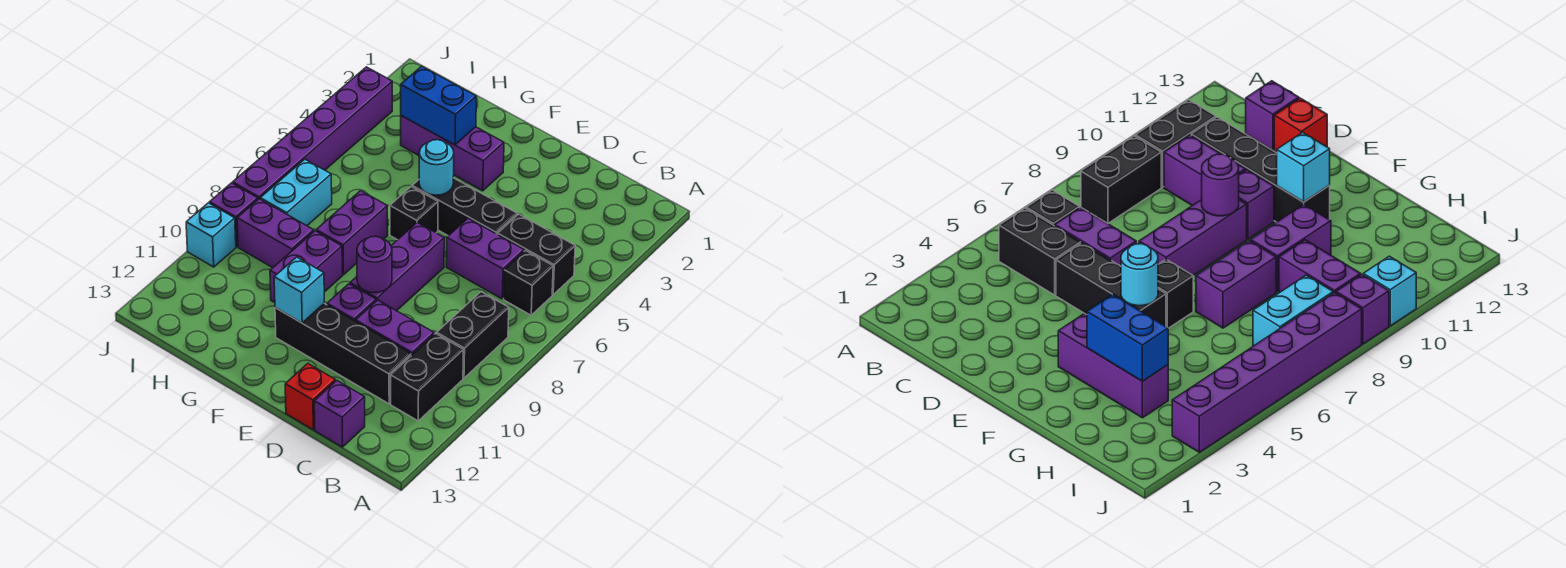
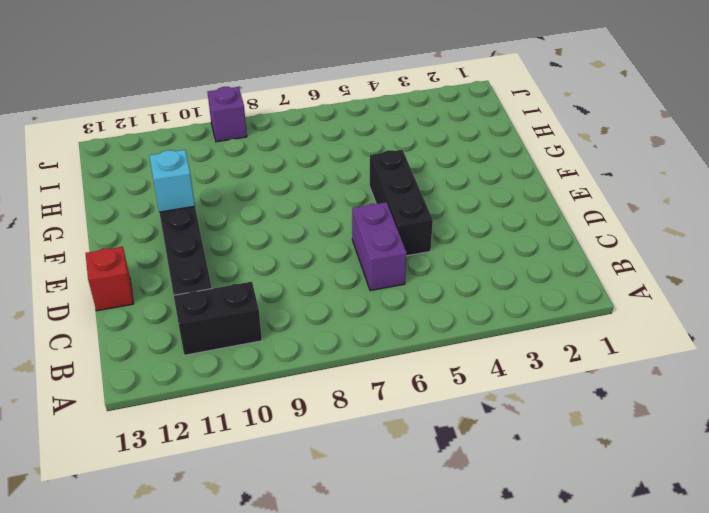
none -> black brick B5:C5 level 1
none -> black brick B6 level 1
none -> black brick B8:B9 level 1

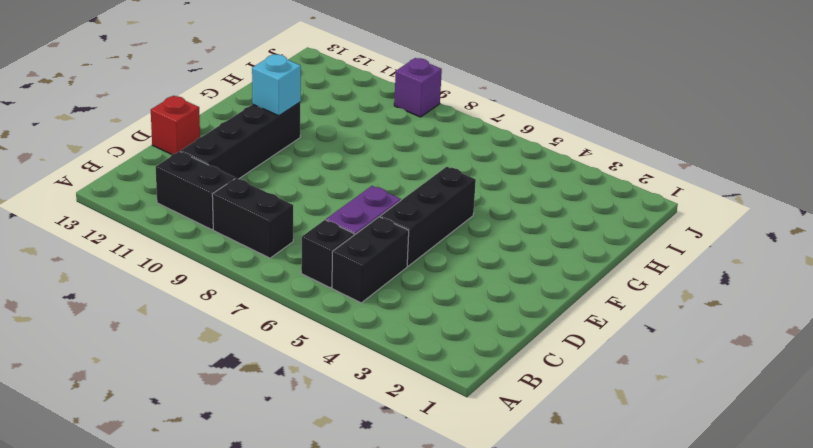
none -> purple brick C10:D10 level 1
none -> purple brick C13 level 1
none -> purple brick E7:E9 level 1

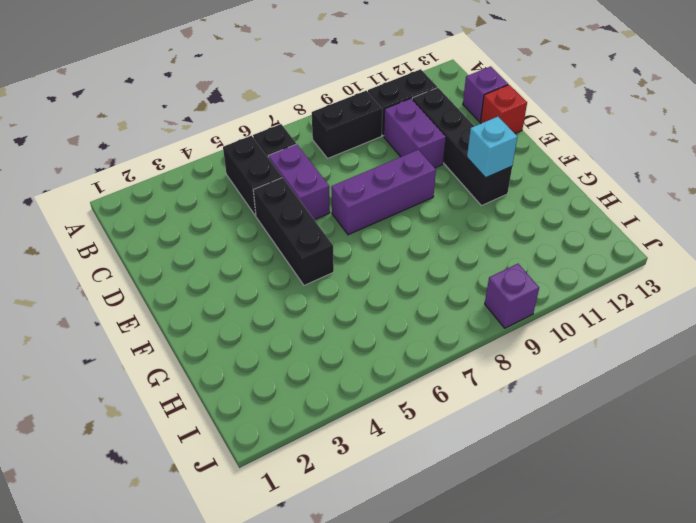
none -> purple brick E10 level 1
none -> purple brick F3:H3 level 1
none -> black brick F6 level 1

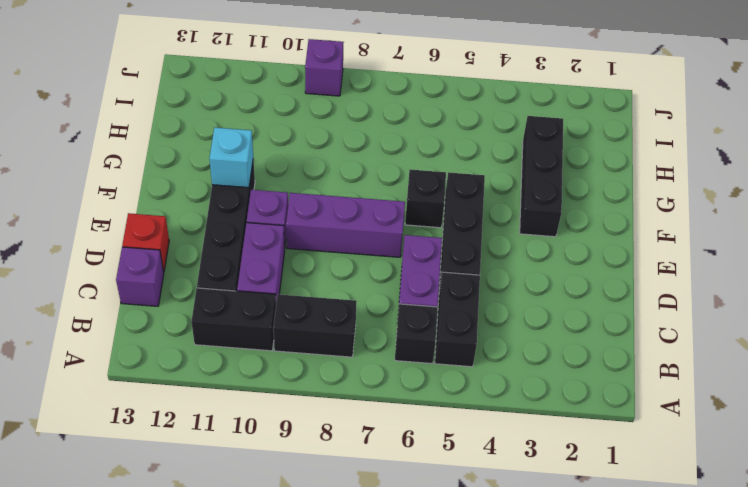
black brick F3:H3 level 1 -> purple brick F3:H3 level 1
none -> purple brick G7:G8 level 1
none -> purple brick G9:G10 level 1
none -> purple brick H9:I9 level 1

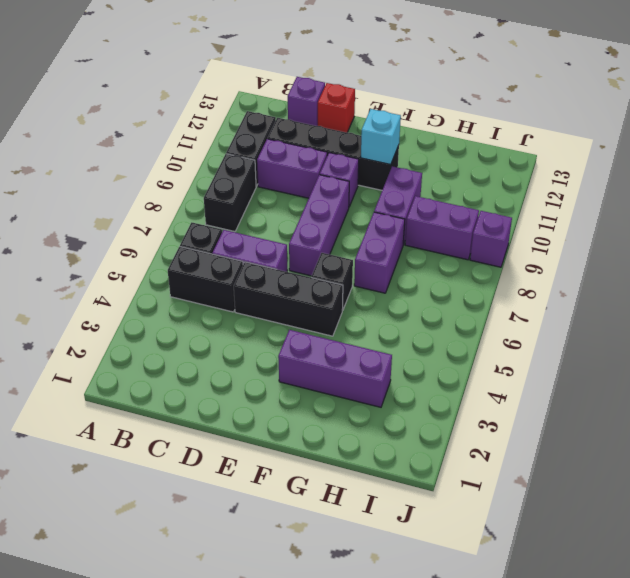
none -> cyan brick I7:I8 level 1
none -> purple brick J3:J8 level 1
none -> cyan brick J10 level 1

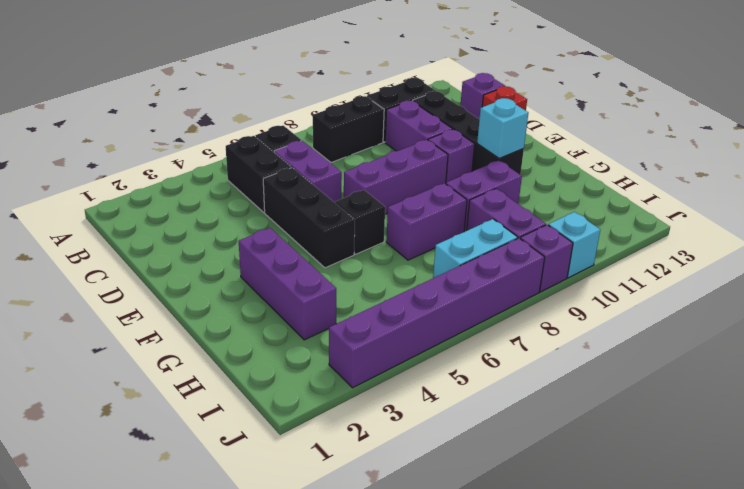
none -> purple round brick E9 level 2
none -> cyan round brick F5 level 2
none -> blue brick G3:H3 level 2

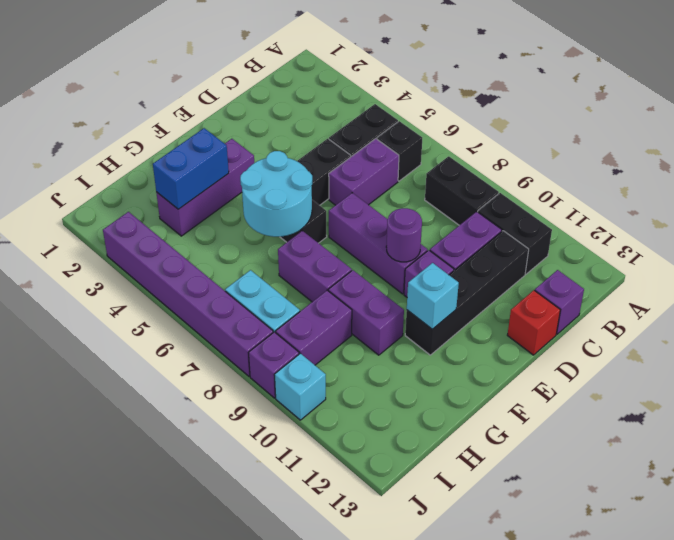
cyan round brick F5:G6 level 2 -> cyan round brick F5 level 2

